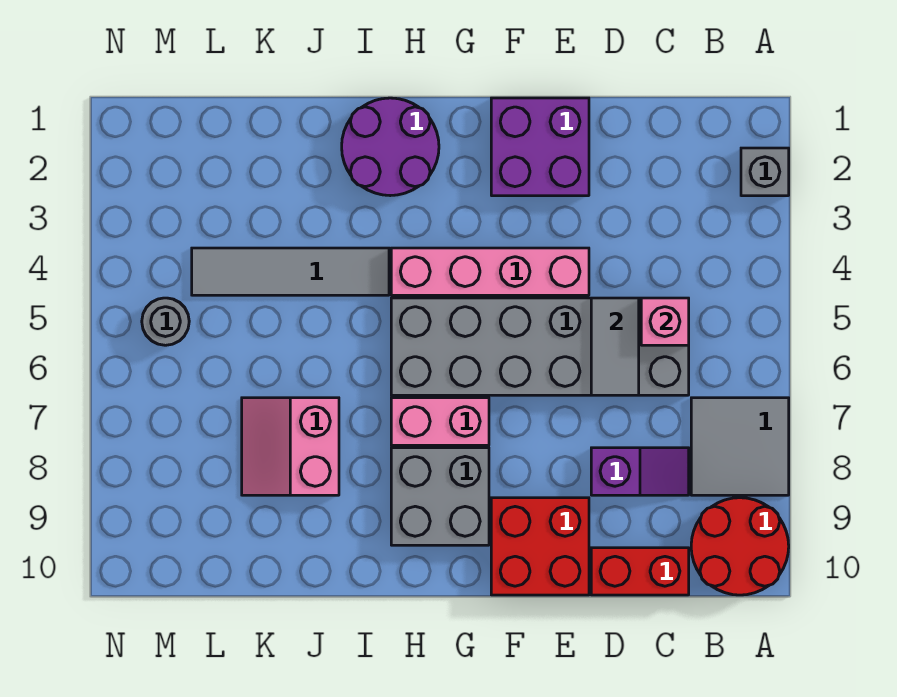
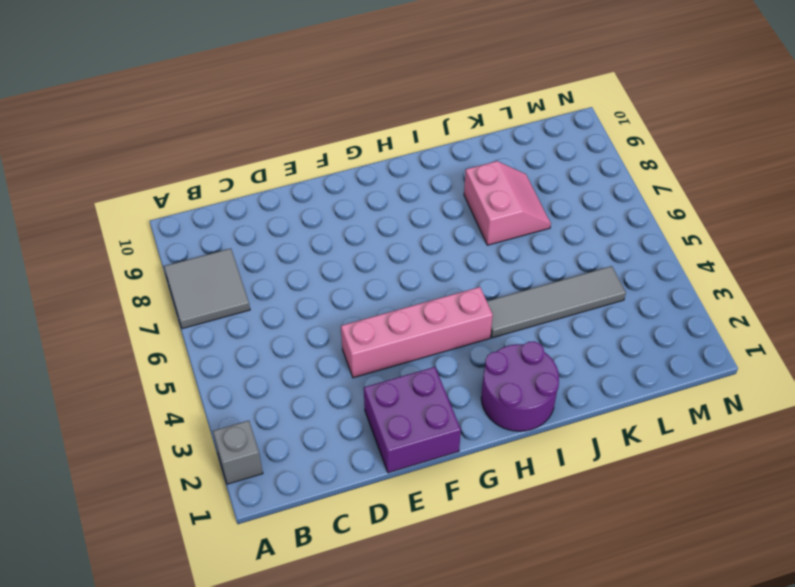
none -> red round brick A9:B10 level 1
none -> grey brick C5:H6 level 1
none -> purple slope C8:D8 level 1 top D

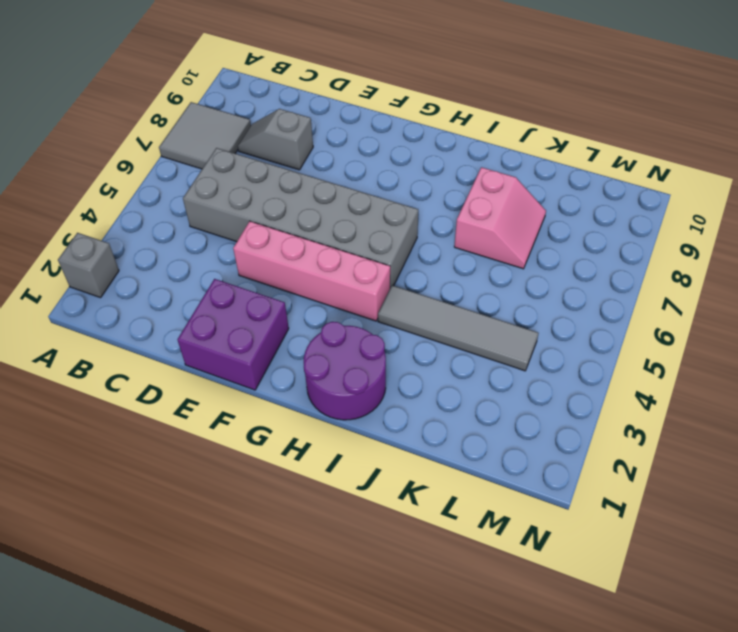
grey slope C8:D8 level 1 top D -> purple slope C8:D8 level 1 top D
none -> red round brick A9:B10 level 1
none -> red brick C10:D10 level 1
none -> red brick E9:F10 level 1

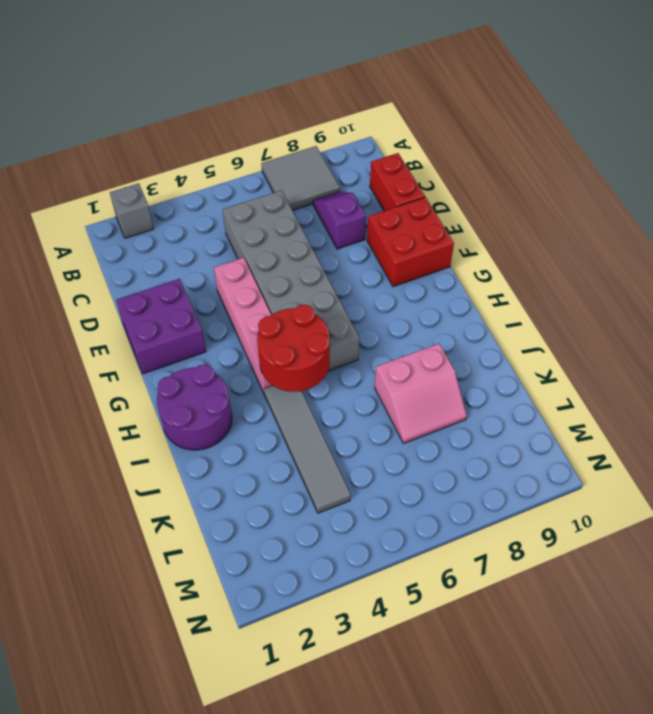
red round brick H4:I5 level 2 -> red round brick A9:B10 level 1
none -> pink brick G7:H7 level 1
none -> grey brick G8:H9 level 1
none -> grey round brick M5 level 1

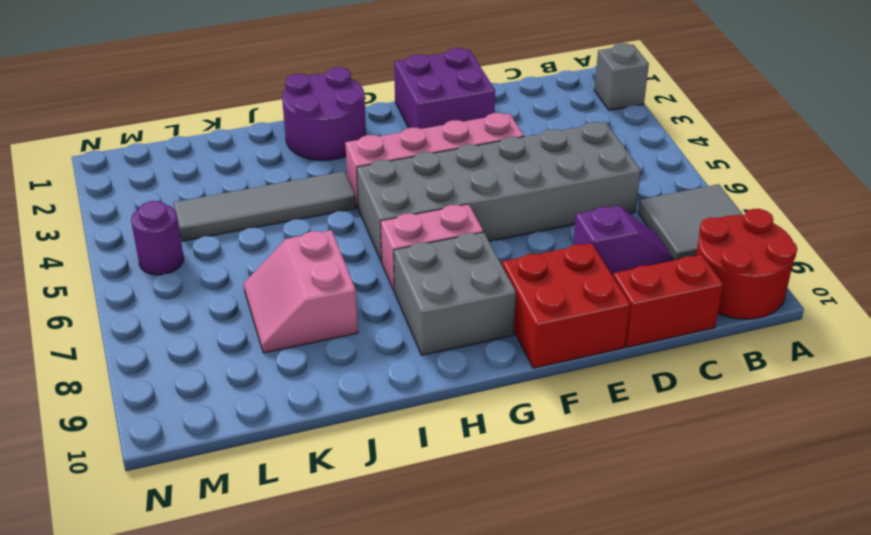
purple round brick M5 level 1 -> grey round brick M5 level 1
none -> pink brick C5 level 2
none -> grey tile D5:D6 level 2

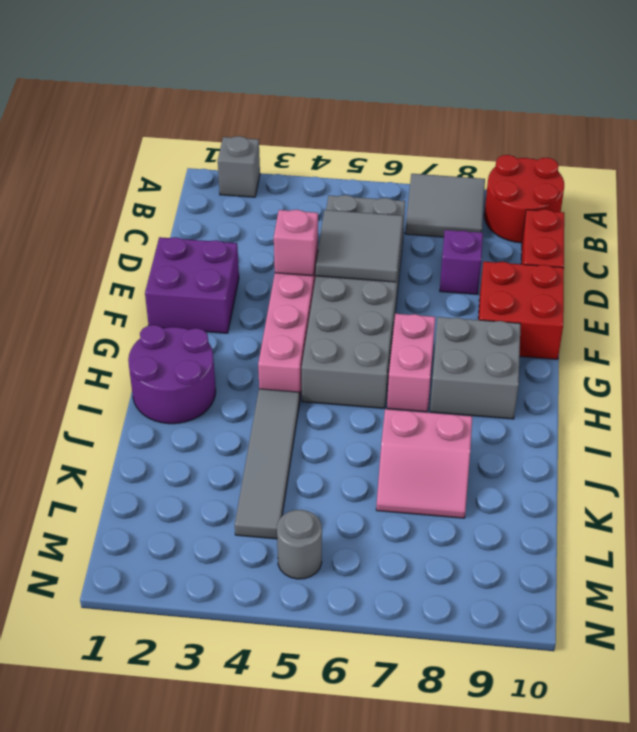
grey tile D5:E6 level 2 -> grey tile D5:D6 level 2
pink brick E4 level 2 -> pink brick C5 level 2

